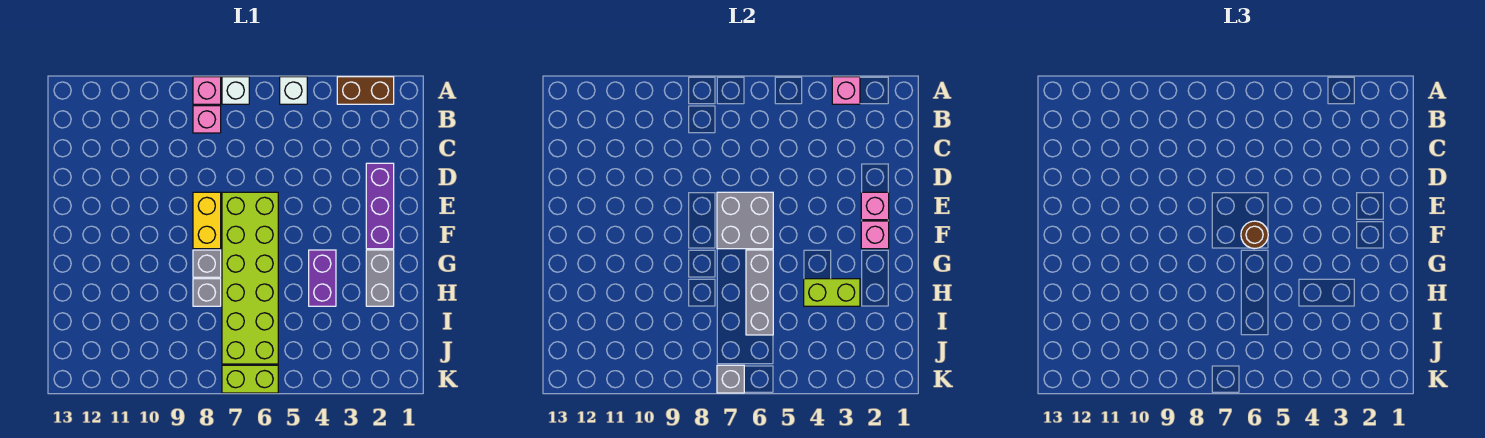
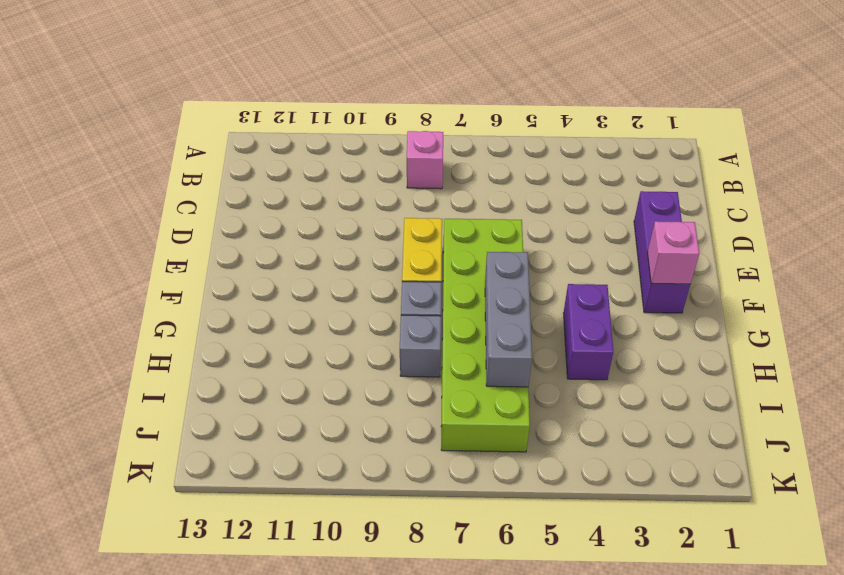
none -> brown brick A2:A3 level 1
none -> white brick A5 level 1
none -> white brick A7 level 1

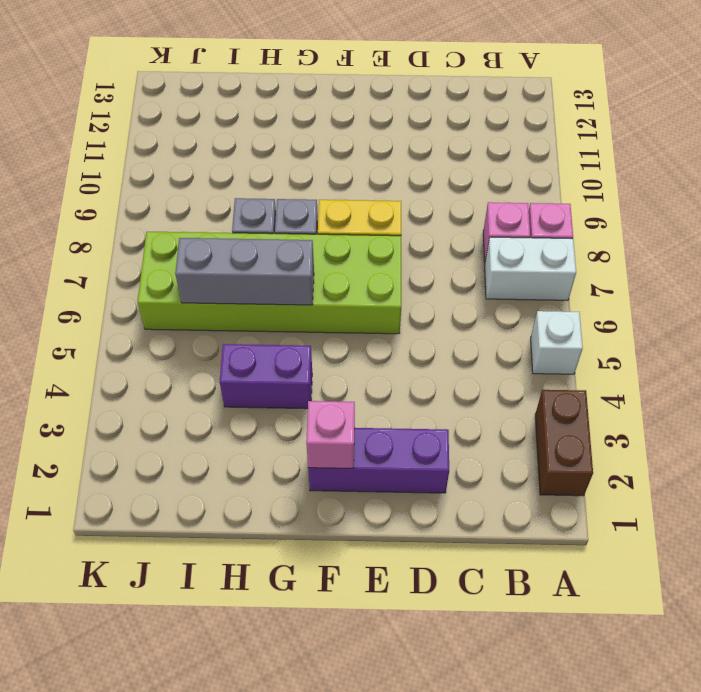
white brick A7:B7 level 1 -> white brick A7 level 1
none -> grey brick G2:H2 level 1
none -> lime brick K6:K7 level 1
none -> pink brick A3 level 2

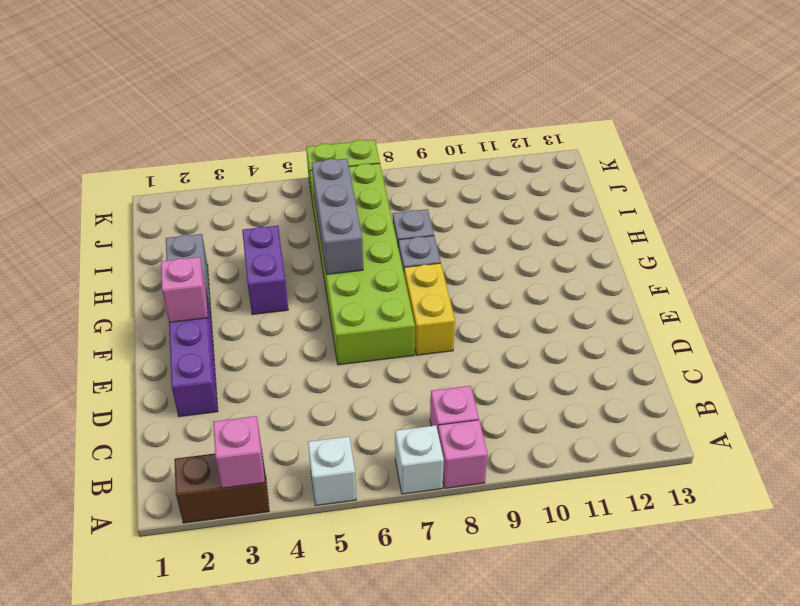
none -> pink brick E2 level 2
none -> grey brick E6:F7 level 2
none -> lime brick H3:H4 level 2

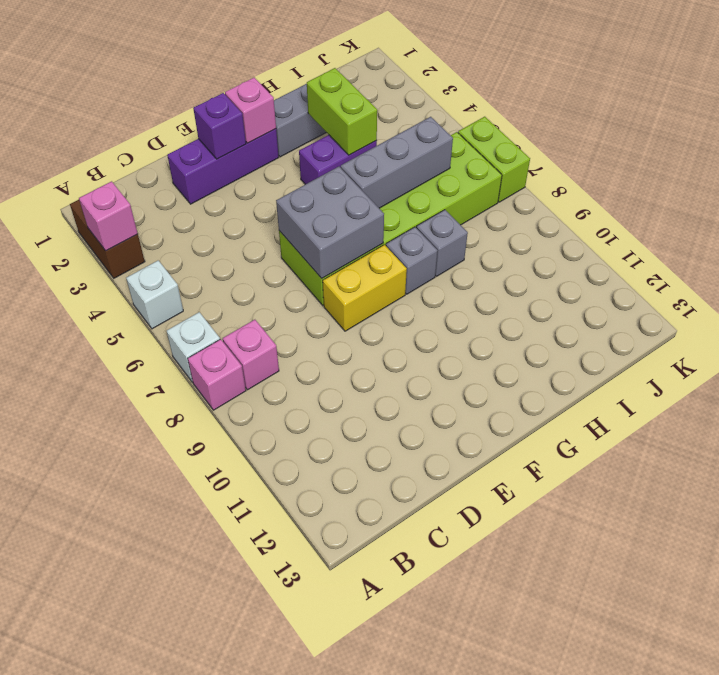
purple brick E2 level 2 -> pink brick E2 level 2
none -> grey brick K7 level 2
none -> brown round brick F6 level 3

